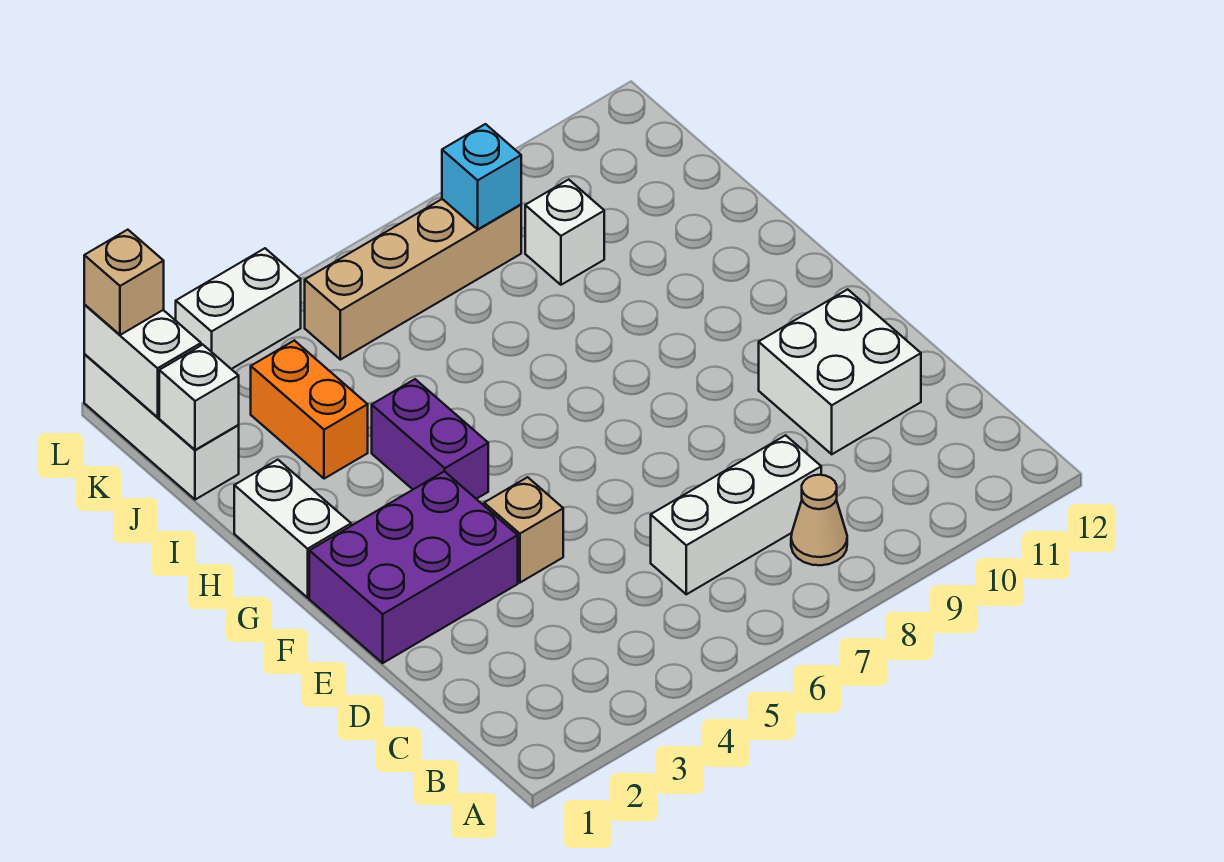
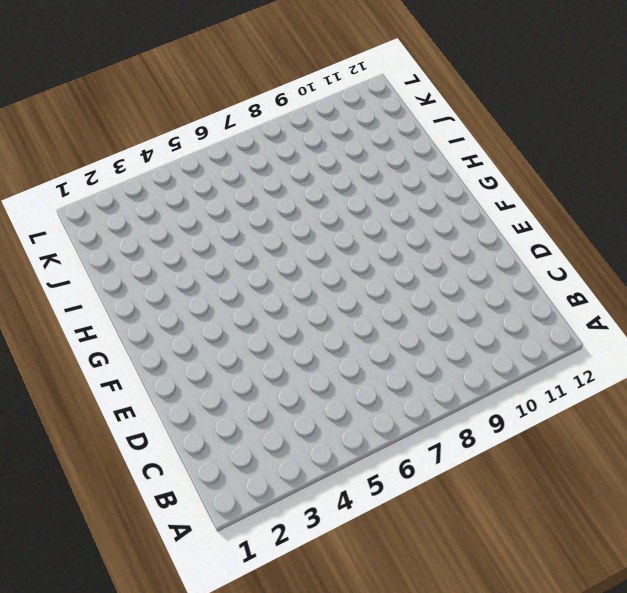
none -> tan cone B8 level 1
none -> white brick C6:C8 level 1
none -> white brick D10:E11 level 1

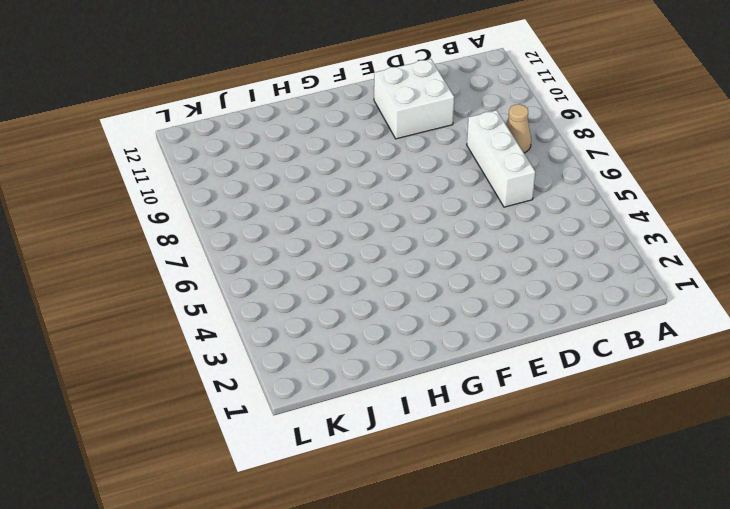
none -> purple brick E1:F3 level 1
none -> tan brick E4 level 1
none -> white brick G1:H1 level 1

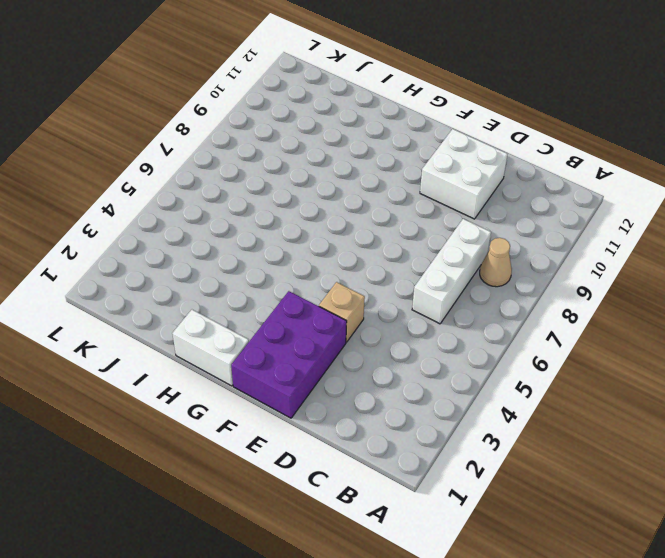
none -> purple brick G4:H4 level 1
none -> orange brick I3:J3 level 1
none -> white brick J1:L1 level 1

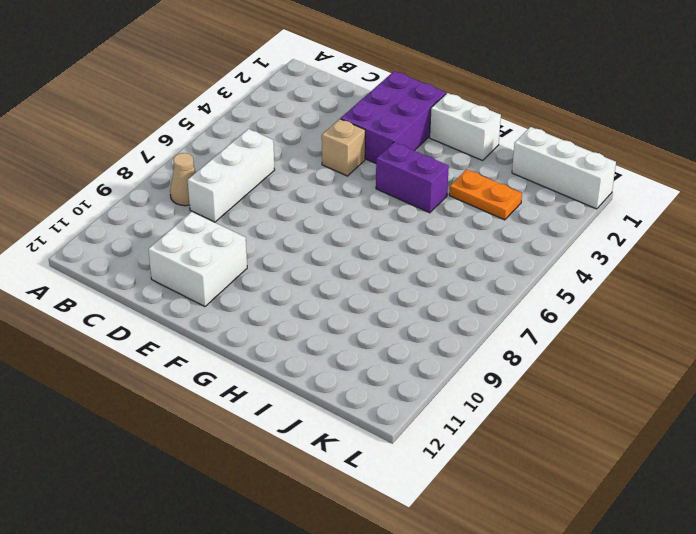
orange plate I3:J3 level 1 -> orange brick I3:J3 level 1
none -> white brick J9 level 1
none -> tan brick K5:K8 level 1
none -> white brick L3:L4 level 1

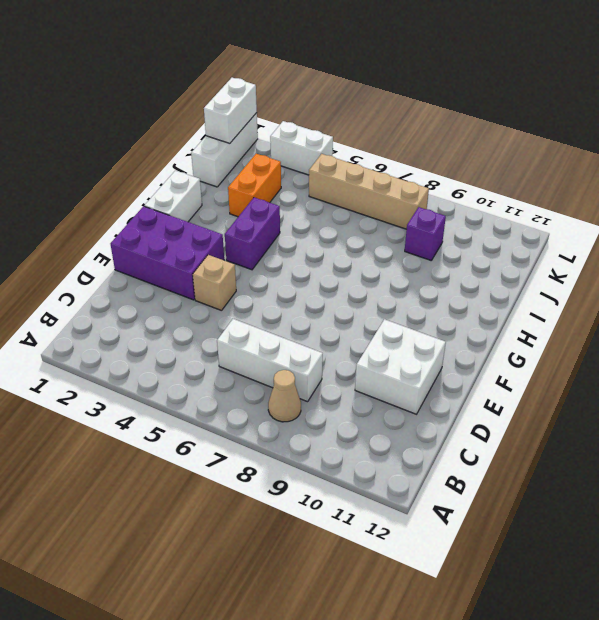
purple brick J9 level 1 -> white brick J9 level 1
none -> white brick J1 level 2
none -> cyan brick K8 level 2
none -> tan brick L1 level 3

